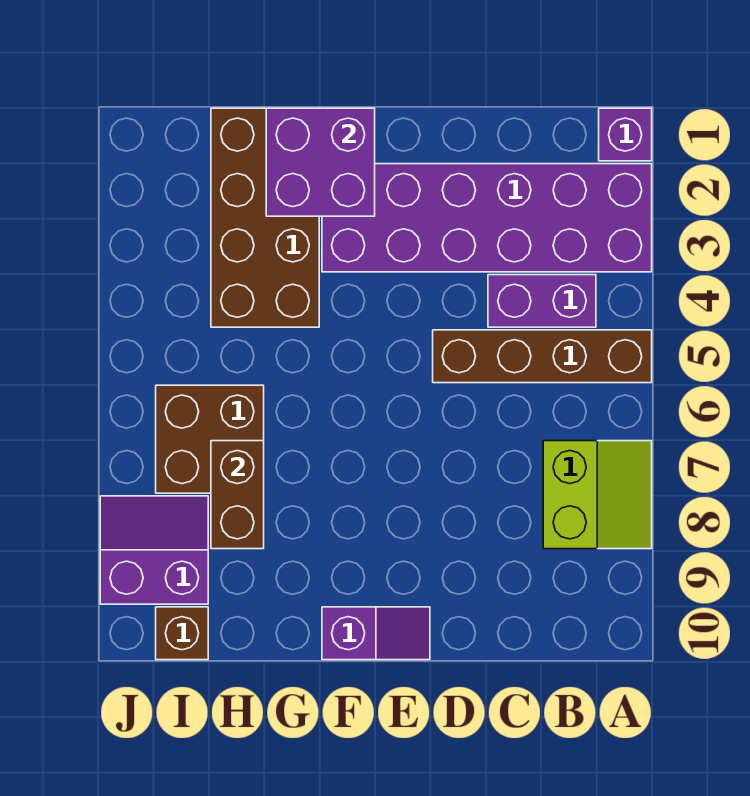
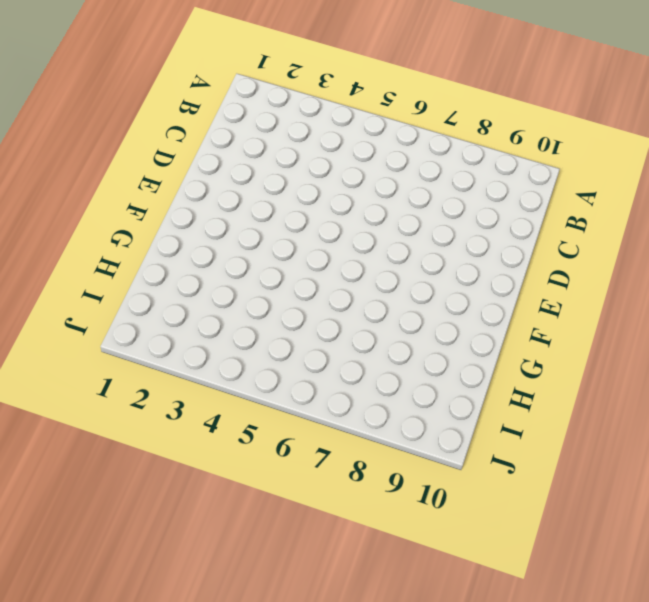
none -> purple brick A1 level 1
none -> purple brick A2:F3 level 1
none -> brown brick A5:D5 level 1

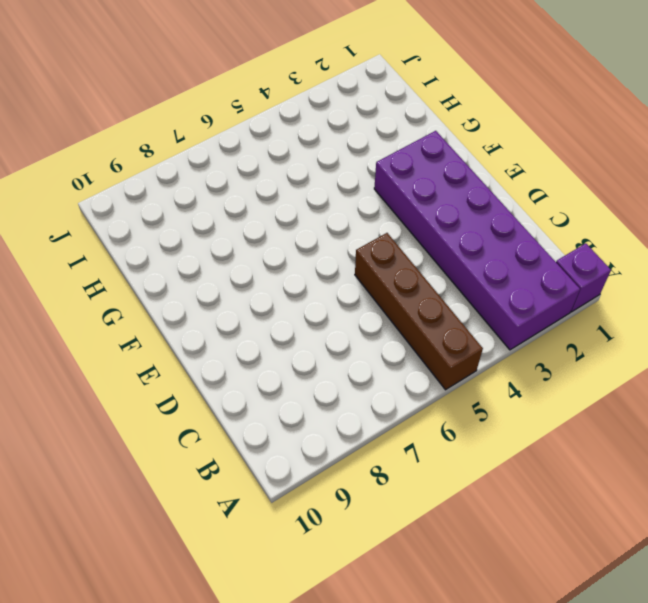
none -> lime slope A7:B8 level 1 top B
none -> purple brick B4:C4 level 1
none -> purple slope E10:F10 level 1 top F

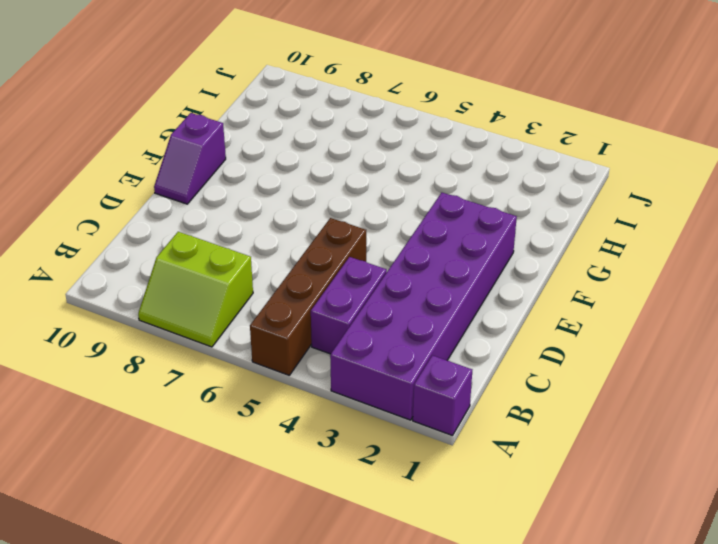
none -> brown brick G1:H4 level 1
none -> brown brick H6:I7 level 1
none -> purple slope I8:J9 level 1 top 9

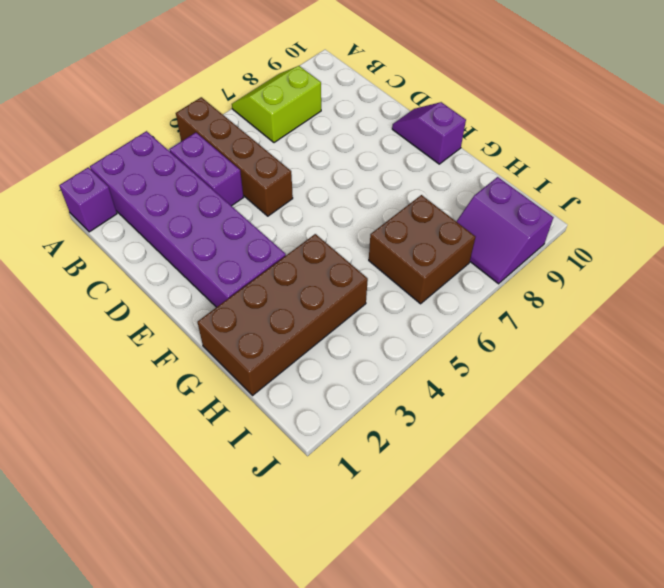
none -> brown brick I10 level 1
none -> purple brick F1:G2 level 2
none -> brown brick H7:H8 level 2

